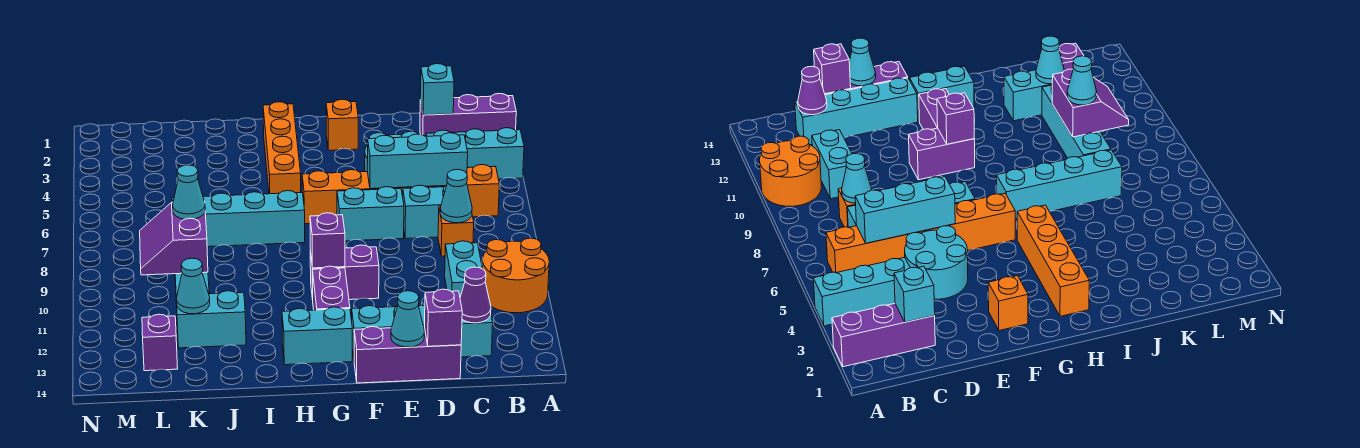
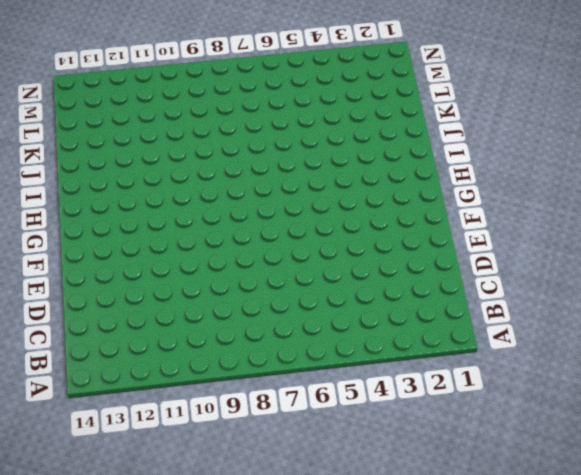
none -> purple brick A2:C2 level 1
none -> cyan brick A4:C4 level 1
none -> orange round brick A10:B11 level 1
none -> orange brick B6:G6 level 1

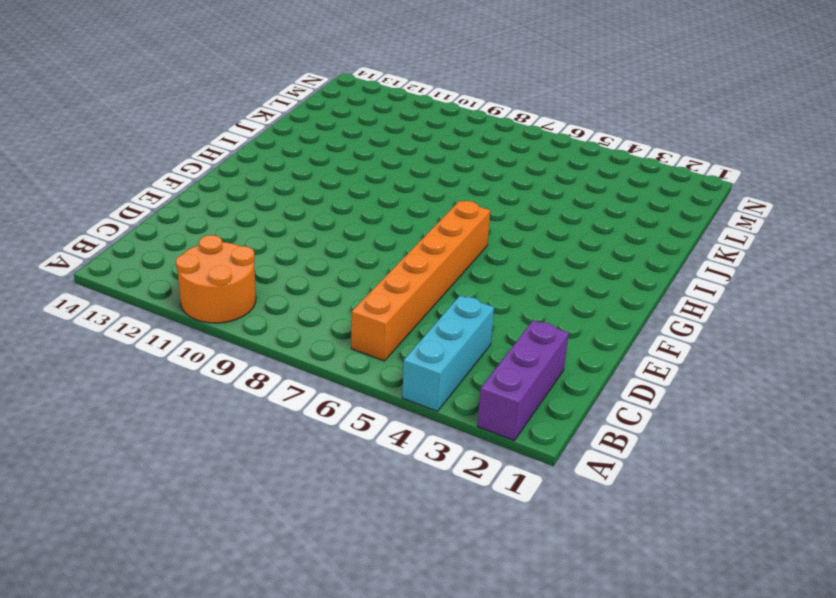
none -> cyan brick C7:D7 level 1
none -> orange brick C8 level 1
none -> cyan brick C10:C11 level 1
none -> cyan brick C13:F13 level 1

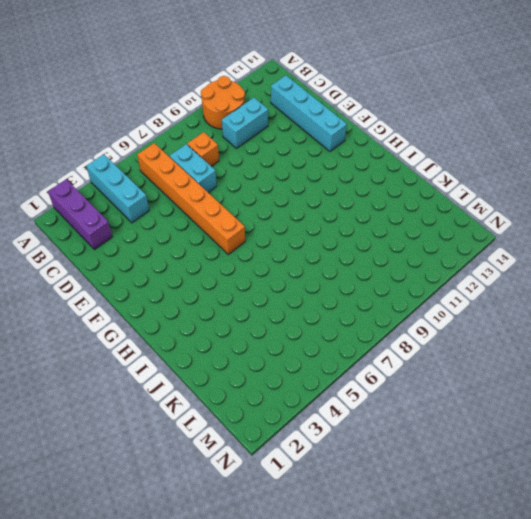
none -> cyan round brick D4:E5 level 1
none -> purple brick D14:F14 level 1
none -> cyan brick E7:F7 level 1
none -> orange brick F2 level 1

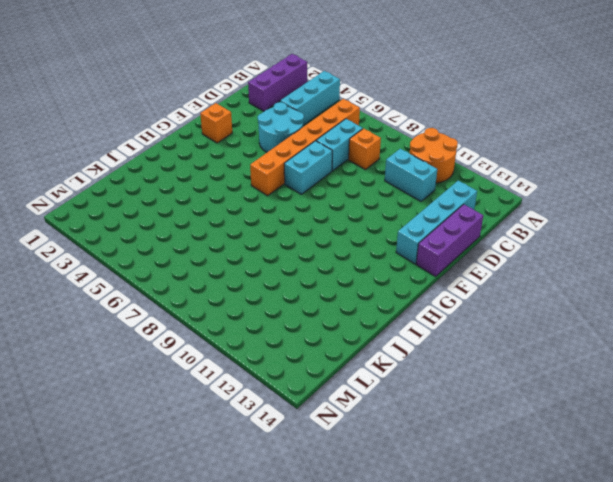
none -> purple brick F10:G10 level 1
none -> purple brick G11:G12 level 1
none -> cyan brick G13:H13 level 1
none -> orange brick H2:H5 level 1

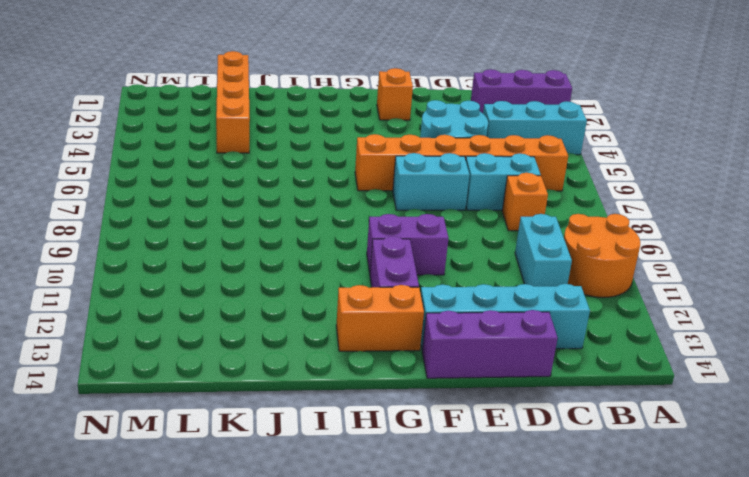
orange brick G13:H13 level 1 -> cyan brick G13:H13 level 1
orange brick K1:K4 level 1 -> orange brick H2:H5 level 1
none -> cyan brick H7:K7 level 1
none -> cyan brick J12:K12 level 1
none -> cyan brick K8:K11 level 1
none -> purple brick L13 level 1

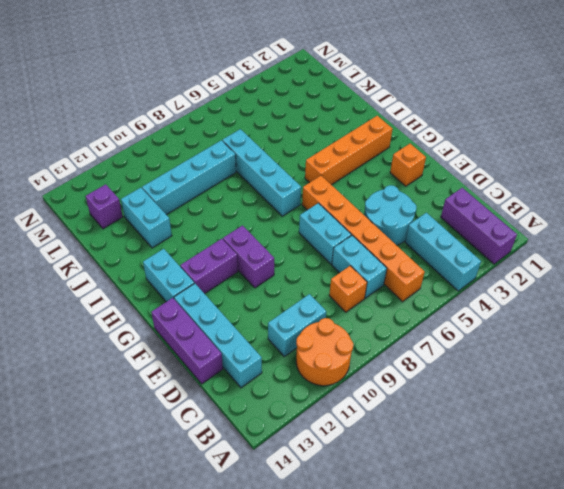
none -> cyan brick C2 level 2
none -> cyan brick C6:E6 level 2
none -> cyan cone C8 level 2
none -> purple cone C13 level 2

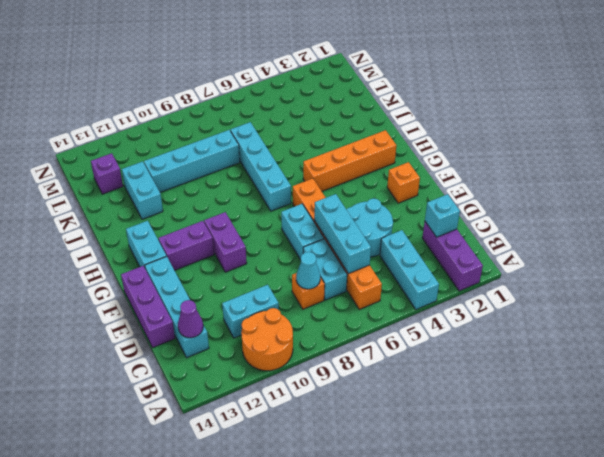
none -> purple brick D14 level 2
none -> cyan cone E14 level 2
none -> purple brick G10 level 2
none -> purple slope K9:L10 level 2 top K

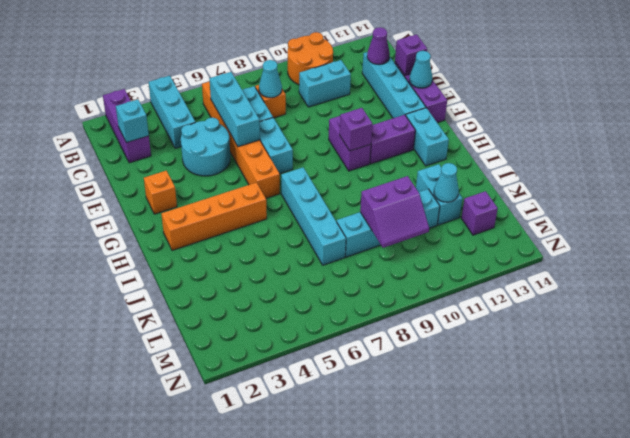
none -> cyan cone K9 level 3

